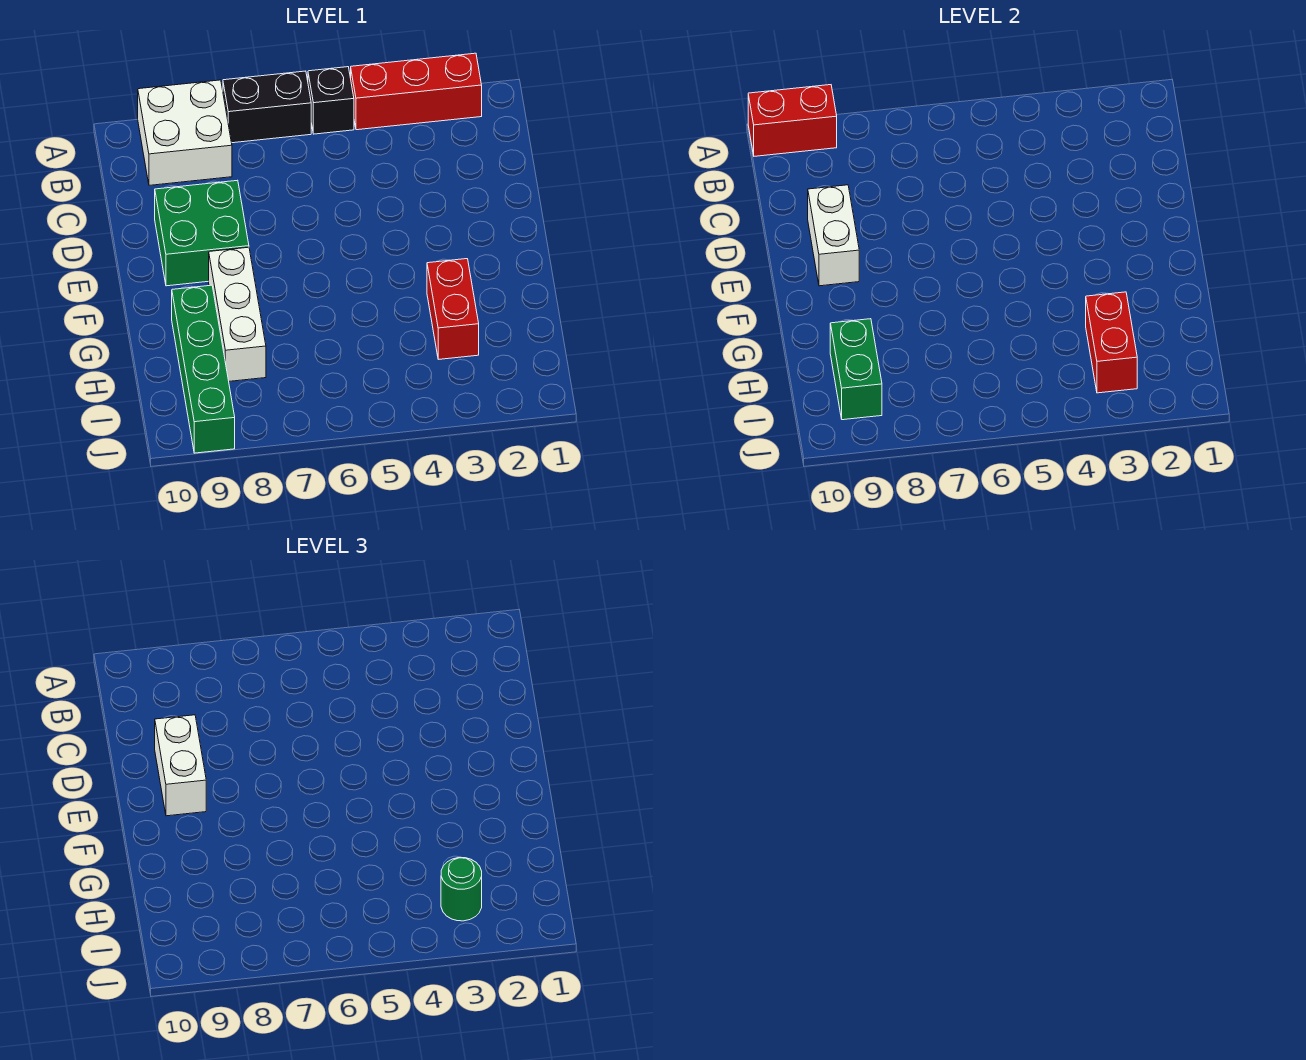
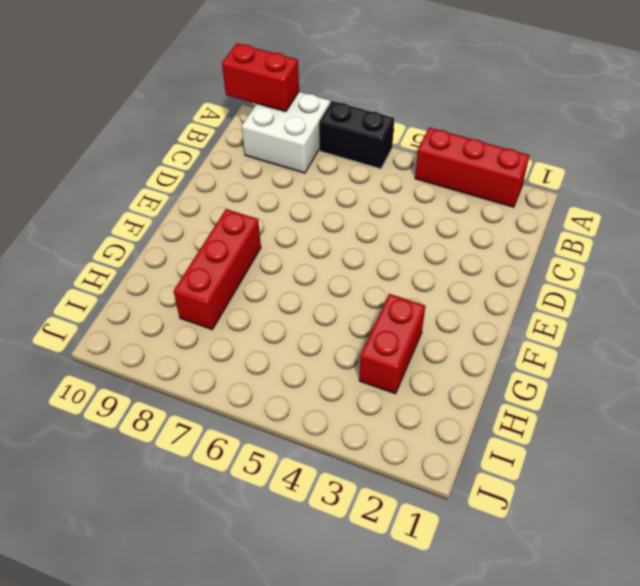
red brick F8:H8 level 1 -> white brick F8:H8 level 1
none -> black brick A5 level 1
none -> green brick D8:E9 level 1
none -> green brick G9:J9 level 1

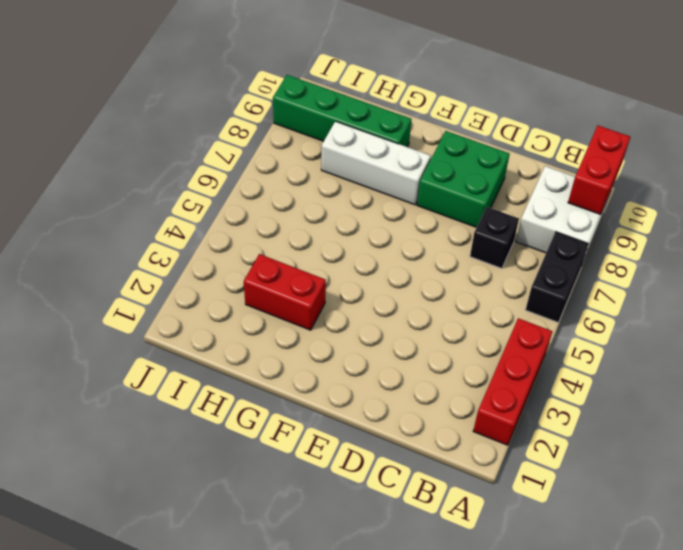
black brick C7 level 1 -> black brick A5 level 1
none -> white brick D9:E9 level 2
none -> red brick H3:I3 level 2
none -> green brick H9:I9 level 2

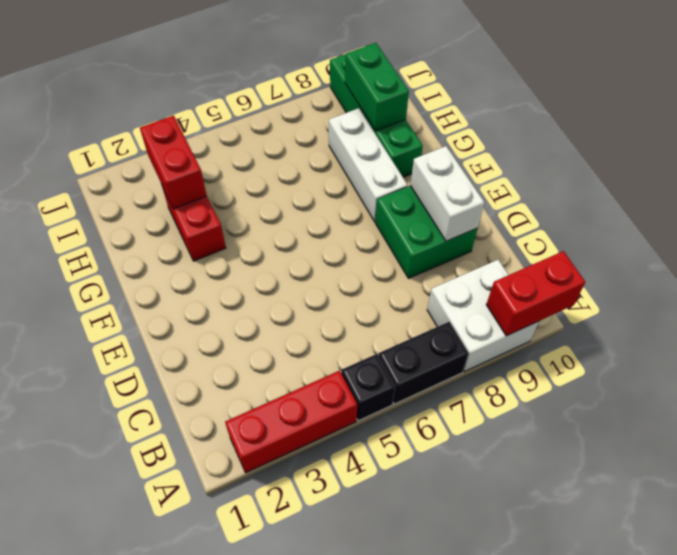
none -> white brick D9:E9 level 3
none -> green round brick I3 level 3

